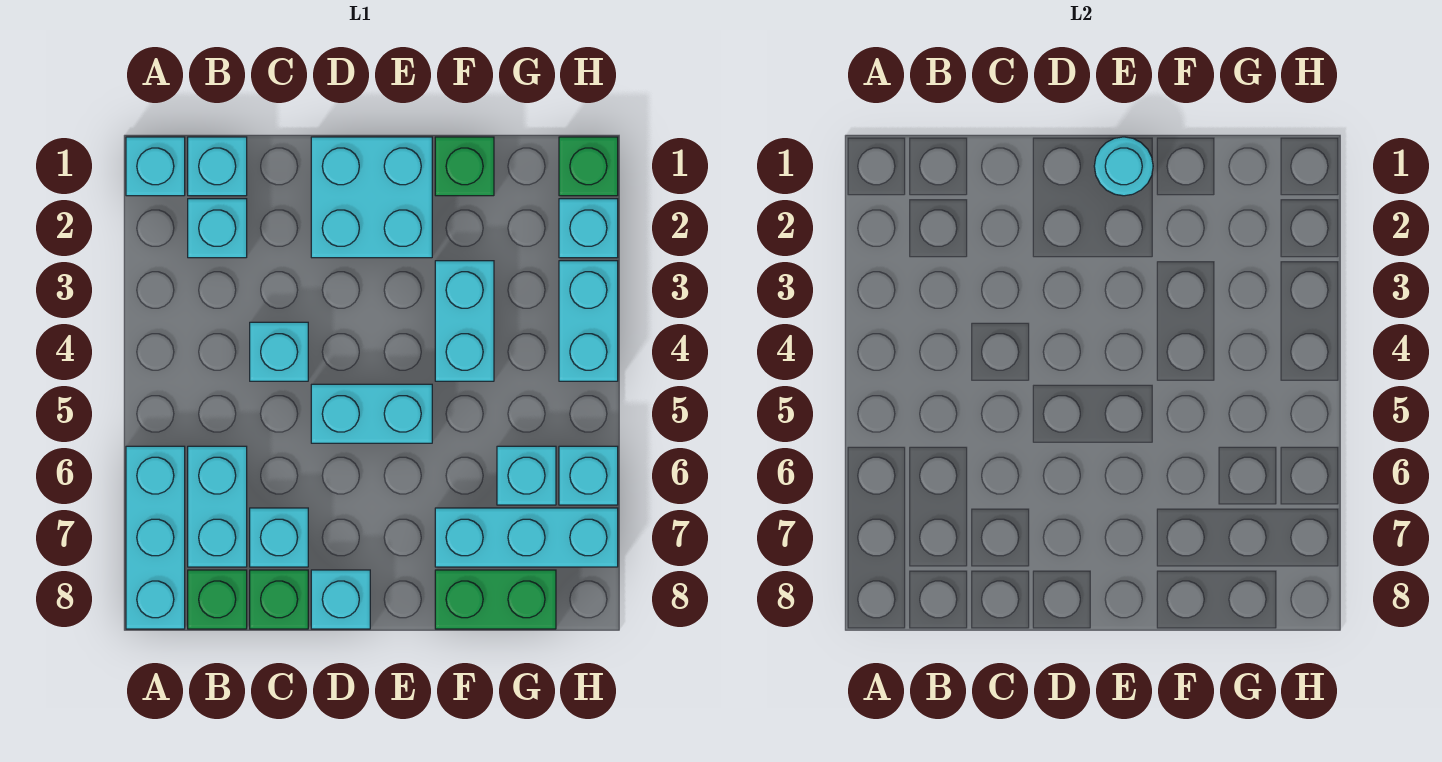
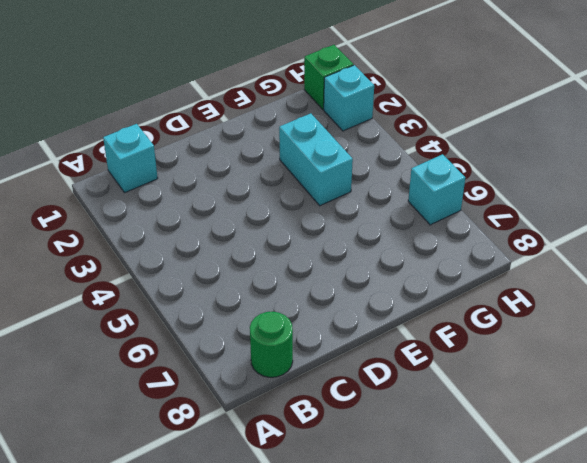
green round brick B8 level 1 -> green brick B8 level 1
none -> cyan brick A1 level 1
none -> cyan brick A6:A8 level 1
none -> cyan brick B2 level 1

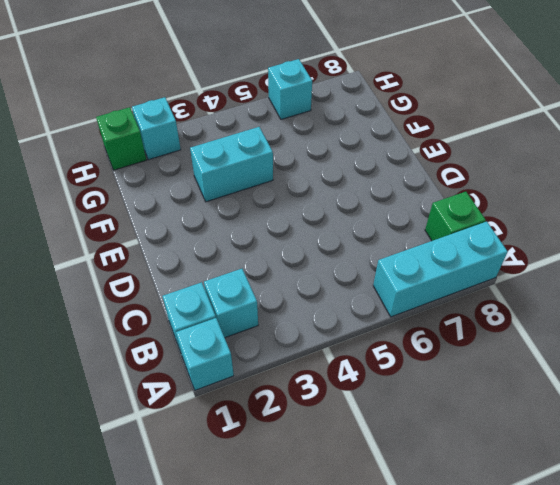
none -> cyan brick B6:B7 level 1
none -> cyan brick C4 level 1
none -> cyan brick C7 level 1

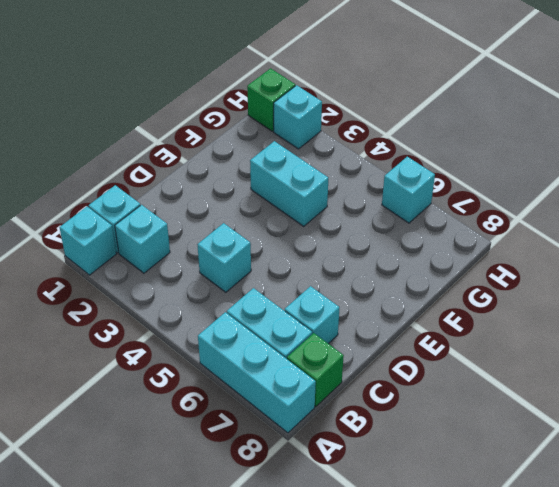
none -> green brick C8 level 1
none -> cyan brick D1:E2 level 1
none -> cyan brick D5:E5 level 1

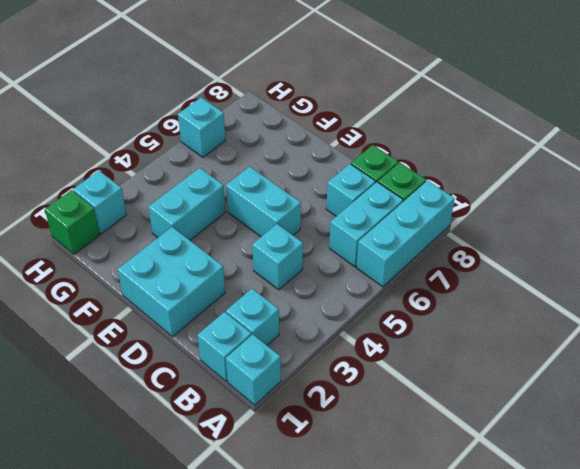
none -> cyan brick D8 level 1
none -> green brick F1 level 1
none -> cyan brick F7:H7 level 1

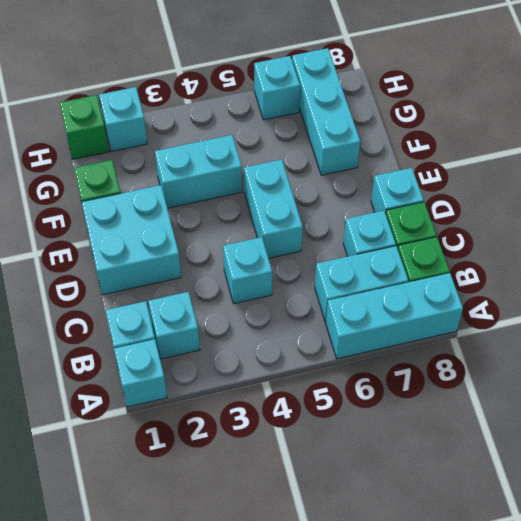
none -> green brick F8:G8 level 1
none -> cyan brick G6 level 1
none -> cyan brick H3:H4 level 1

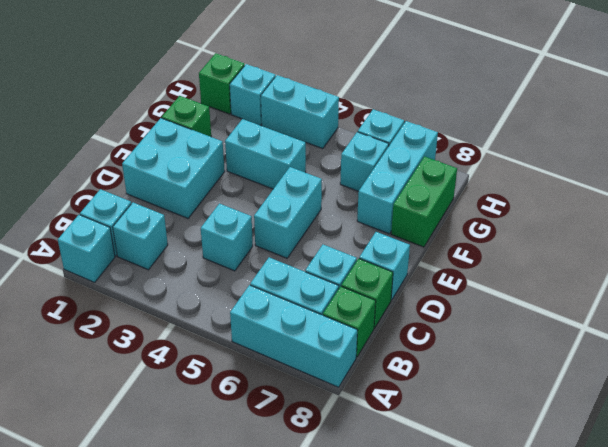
none -> cyan round brick E1 level 2

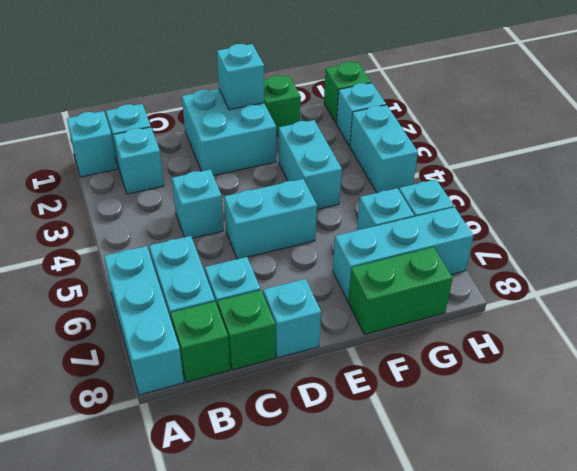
cyan brick E1 level 2 -> cyan round brick E1 level 2

